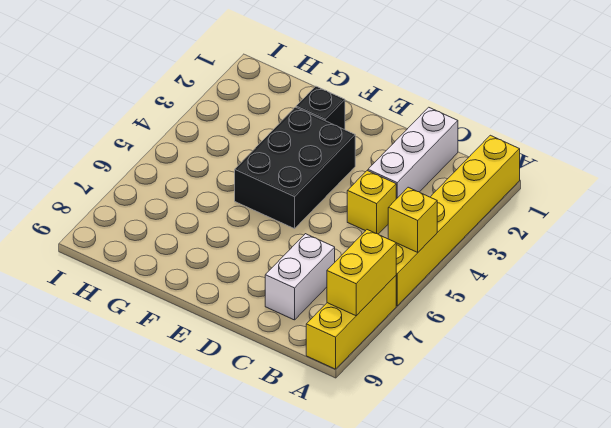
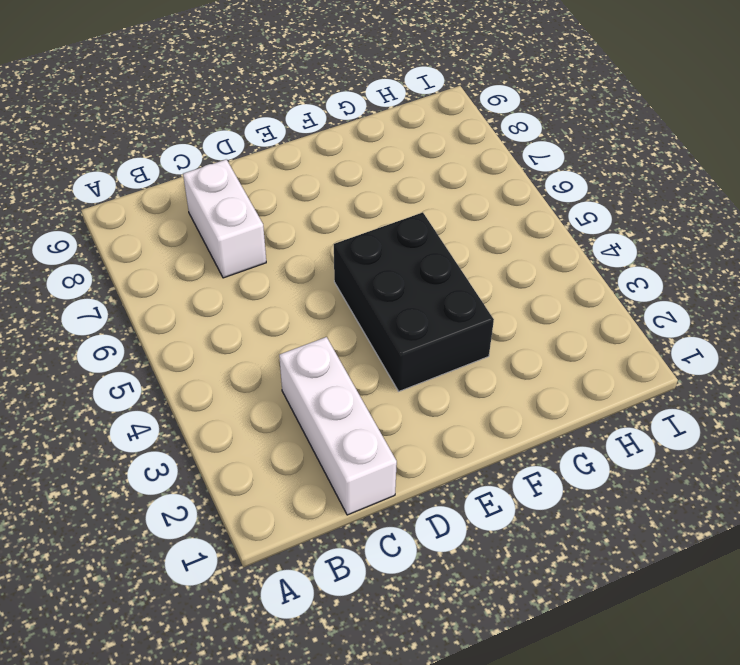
none -> yellow brick A1:A6 level 1
none -> yellow brick A7:A9 level 1

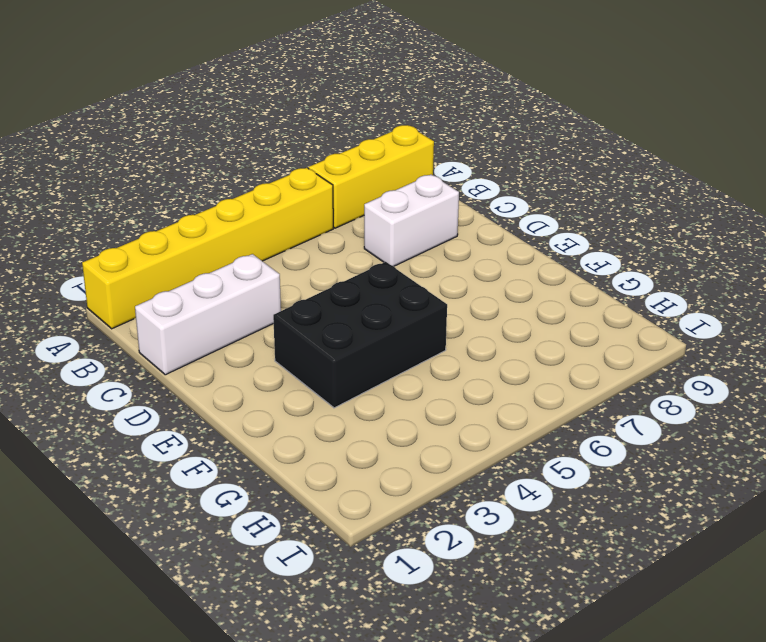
none -> yellow brick C4 level 1
none -> black brick F2 level 1

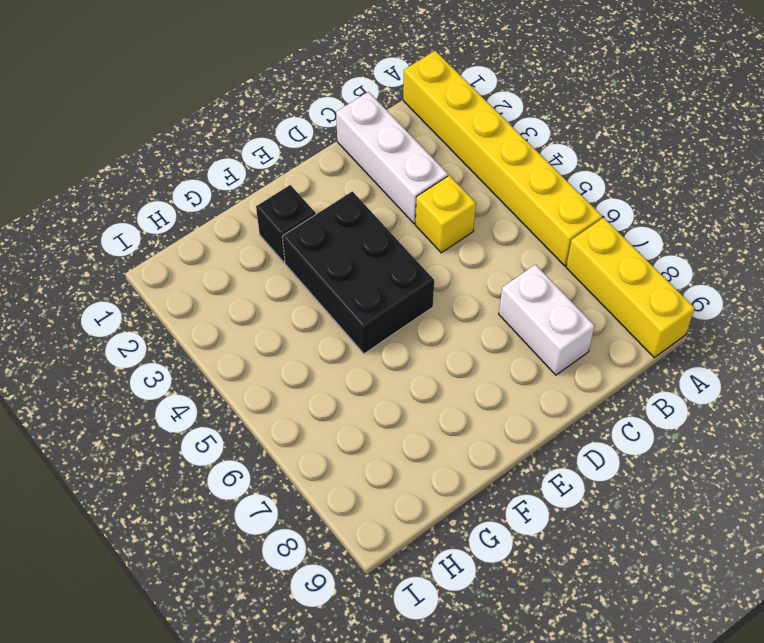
none -> yellow brick A5 level 2
none -> yellow brick A7:A8 level 2

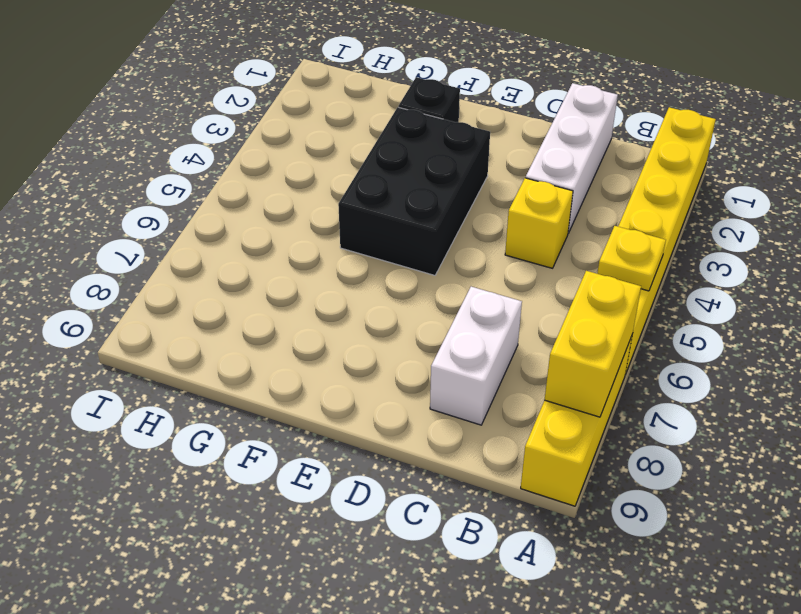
yellow plate A5 level 2 -> yellow brick A5 level 2

